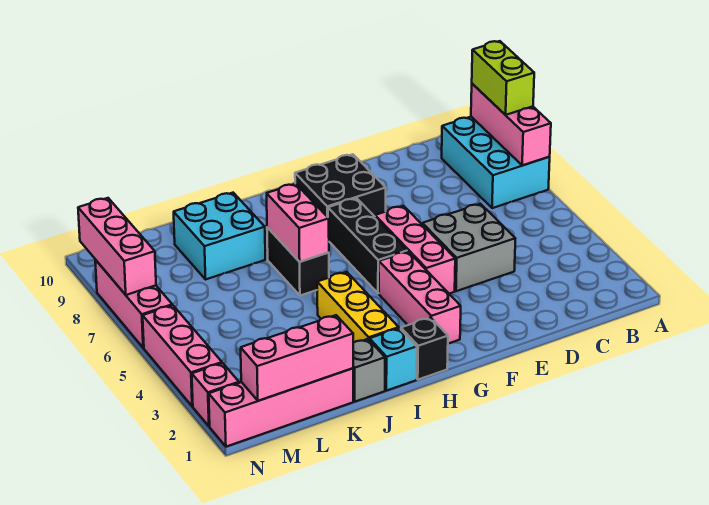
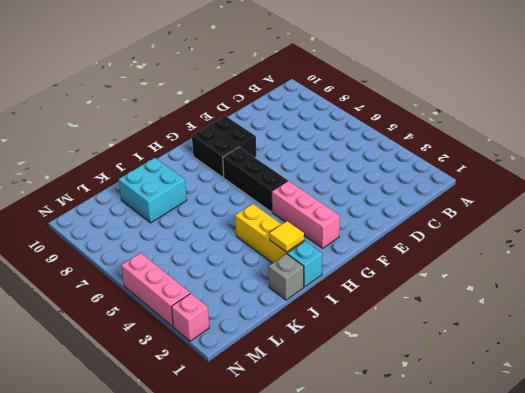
yellow tile I2 level 2 -> none
none -> cyan brick A7:B9 level 1
none -> grey brick D4:E5 level 1
none -> pink brick F4:F6 level 1

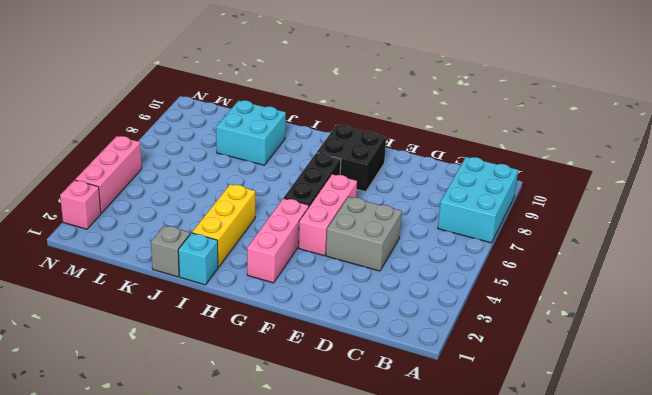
none -> black brick H1 level 1
none -> black brick I6:I7 level 1
none -> pink brick K1:N1 level 1

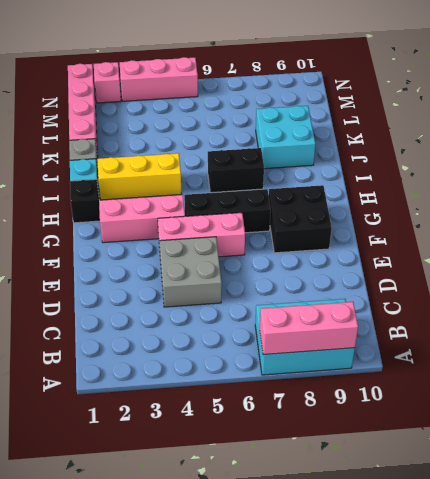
none -> pink brick N6:N8 level 1
none -> pink brick I6:I7 level 2
none -> pink brick K1:M1 level 2

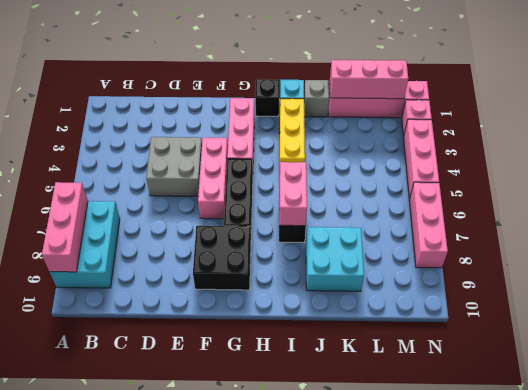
none -> pink brick N7:N9 level 2
none -> lime brick A8:A9 level 3

